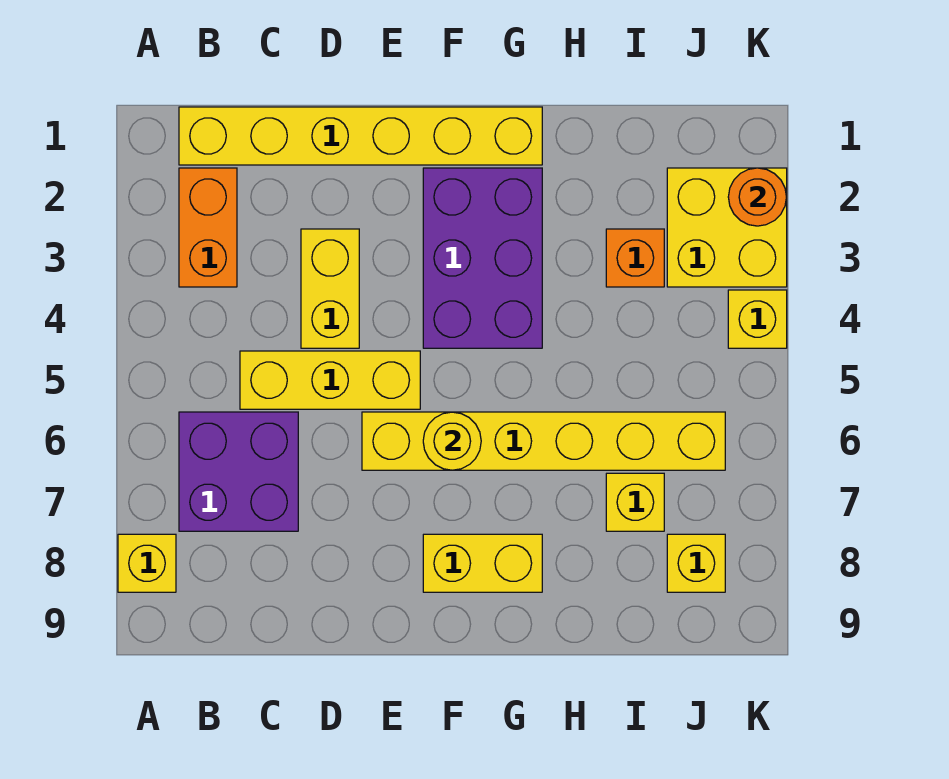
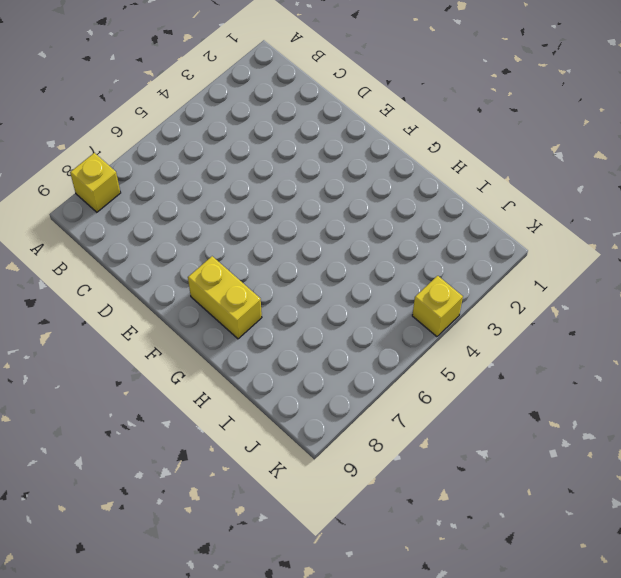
none -> yellow brick B1:G1 level 1
none -> orange brick B2:B3 level 1
none -> purple brick B6:C7 level 1

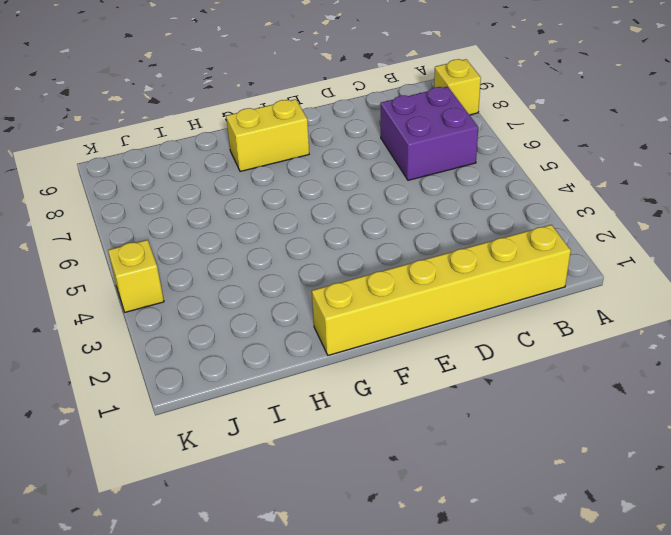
none -> orange brick B2:B3 level 1
none -> yellow brick C5:E5 level 1
none -> yellow brick D3:D4 level 1

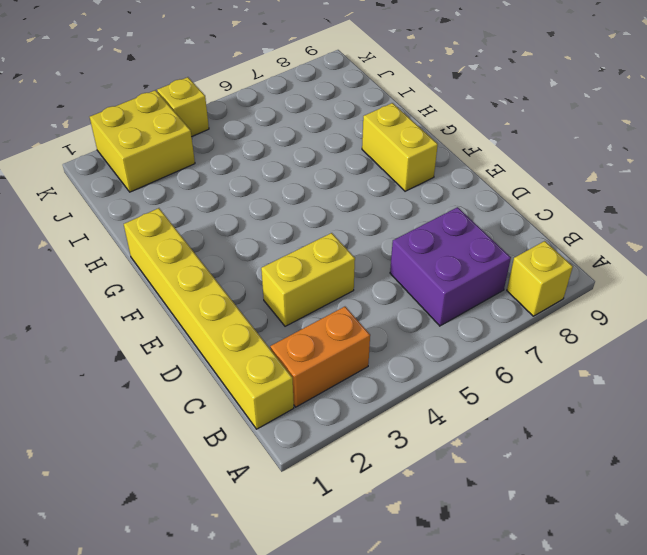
none -> yellow brick C5:E5 level 1
none -> yellow brick E6:J6 level 1
none -> purple brick F2:G4 level 1

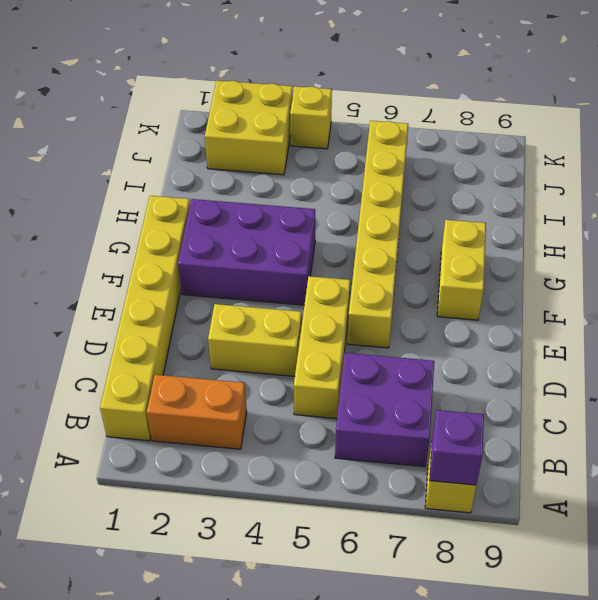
purple brick A8 level 2 -> none
none -> orange brick I3 level 1
none -> yellow brick I7 level 1
none -> yellow brick J8 level 1

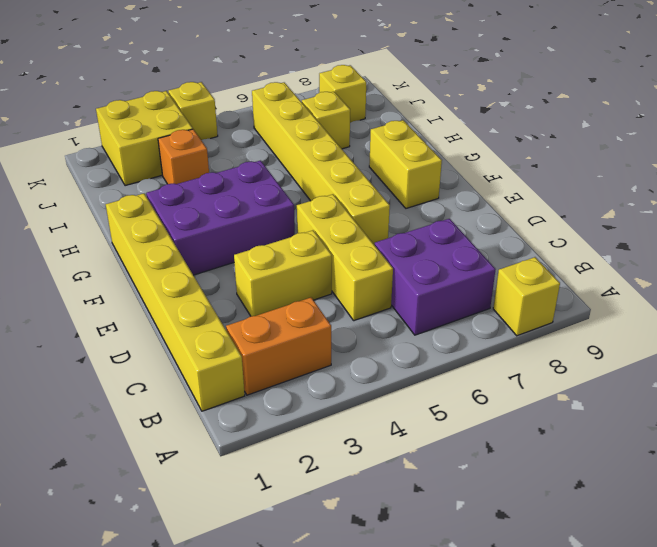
none -> yellow round brick F6 level 2
none -> orange round brick K2 level 2

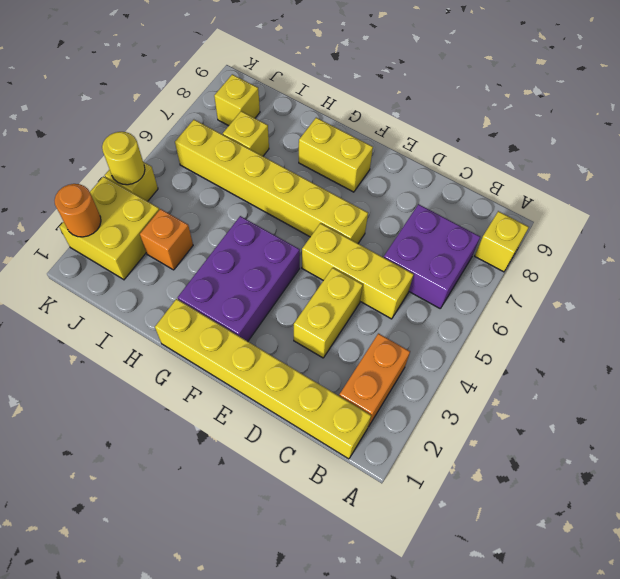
yellow round brick K4 level 2 -> yellow round brick F6 level 2

